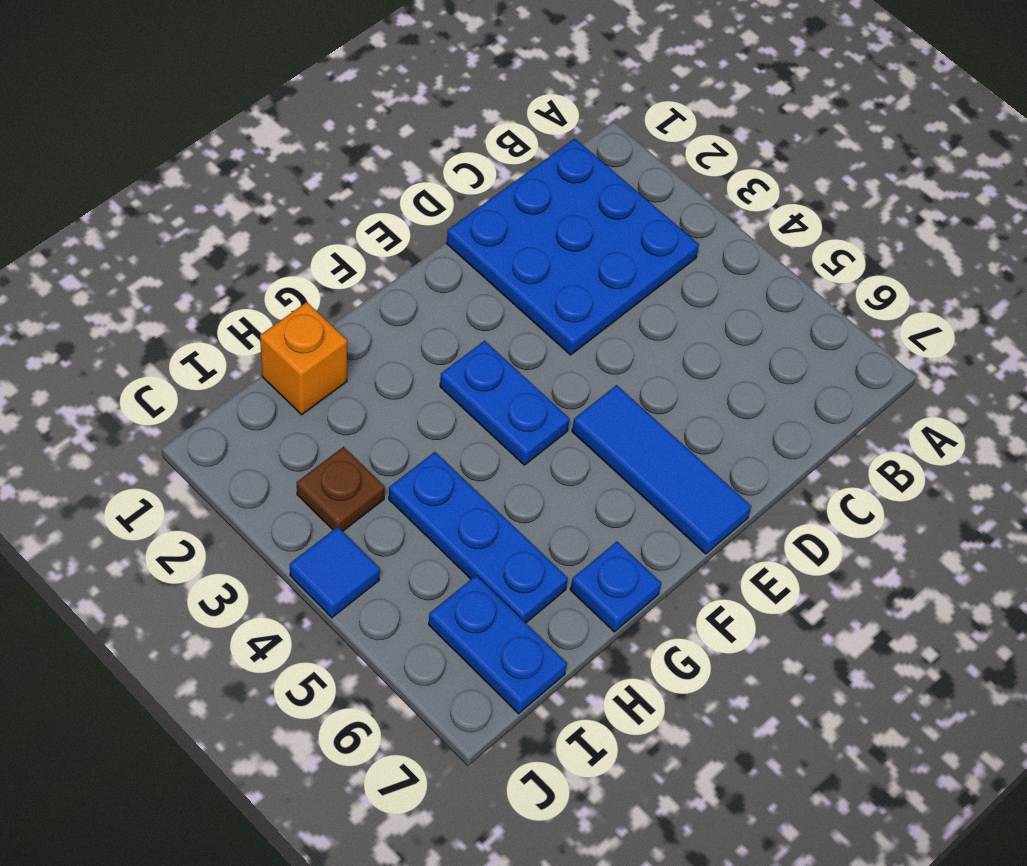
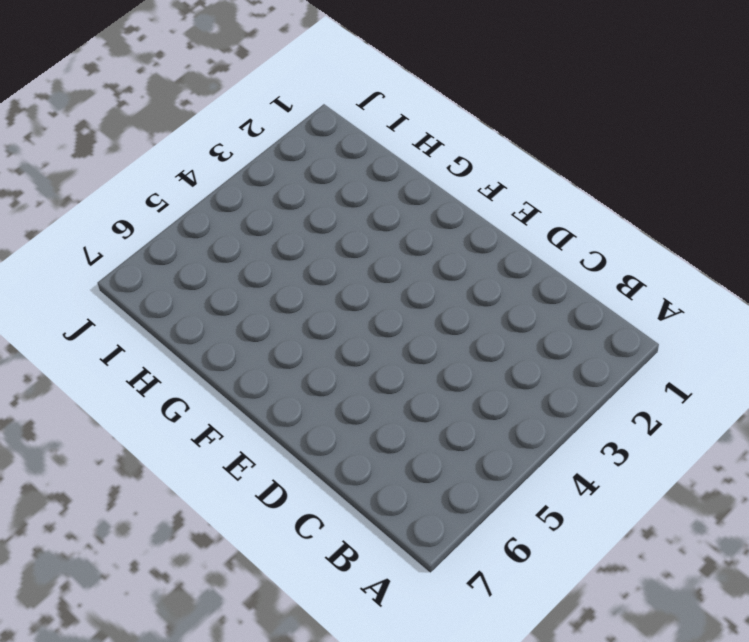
none -> blue plate B1:D3 level 1
none -> blue tile E5:E7 level 1

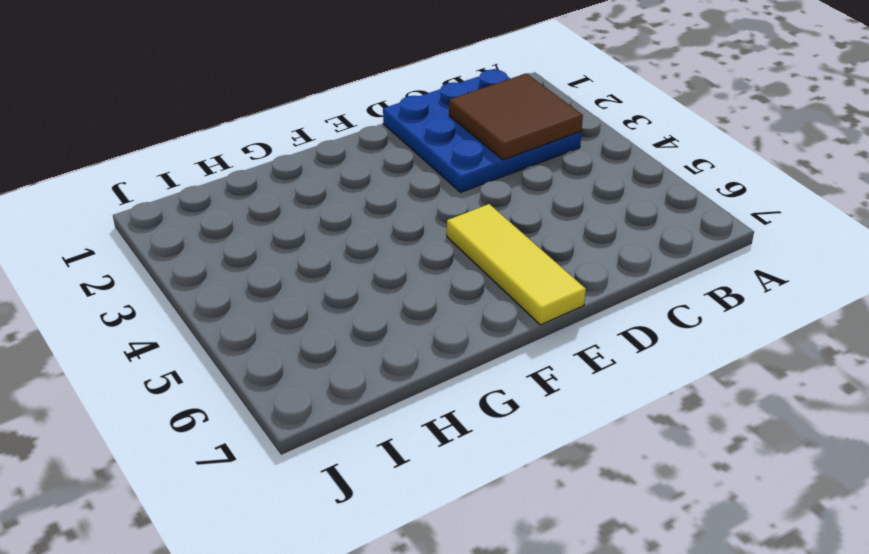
brown tile B2:C3 level 2 -> none
yellow tile E5:E7 level 1 -> blue tile E5:E7 level 1
none -> blue plate F3:F4 level 1
none -> blue plate G7 level 1

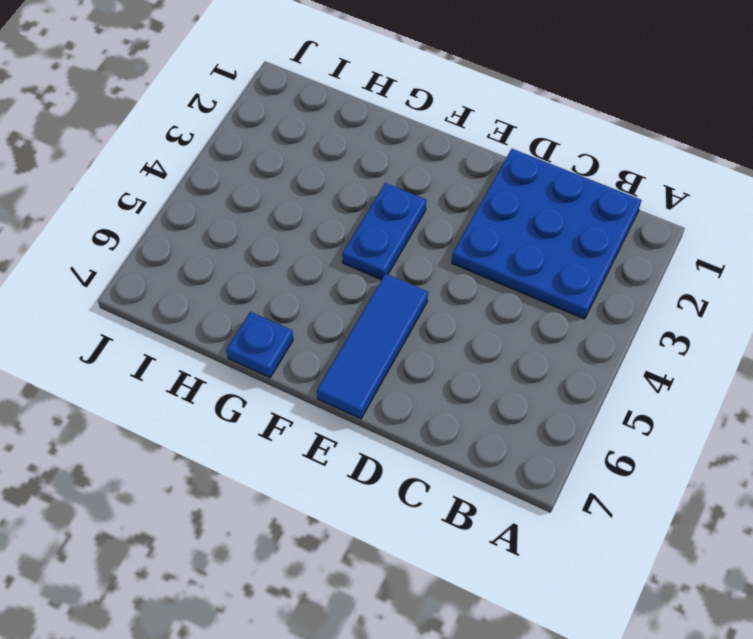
none -> orange brick H1 level 1
none -> blue plate H4:H6 level 1

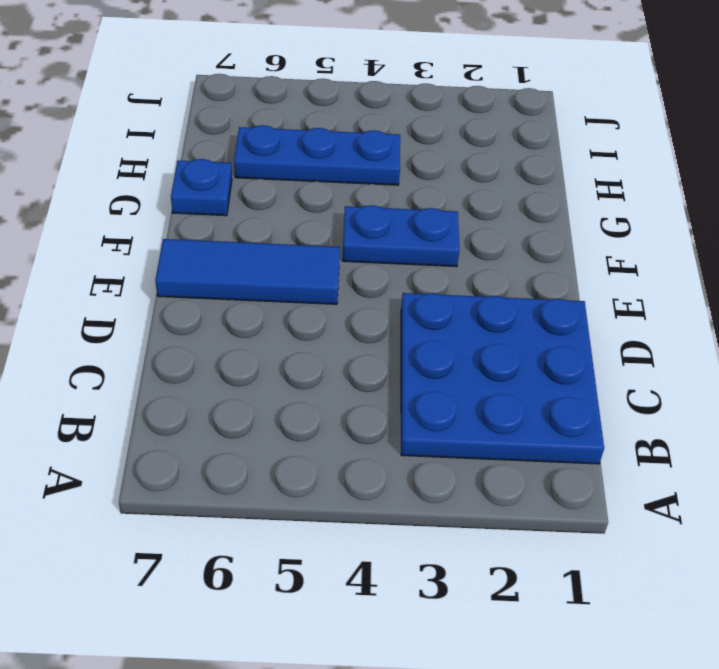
none -> orange brick H1 level 1
none -> brown plate I3 level 1

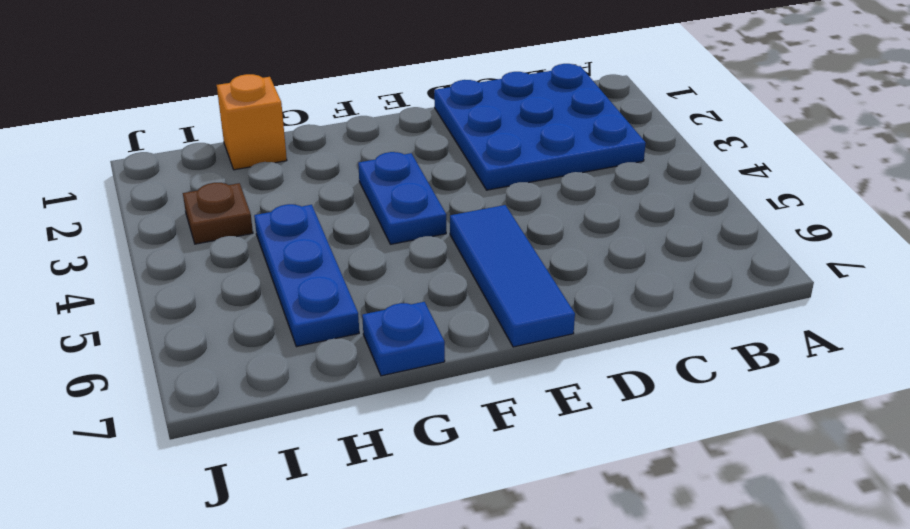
none -> blue plate I6:I7 level 1
none -> blue tile J4 level 1

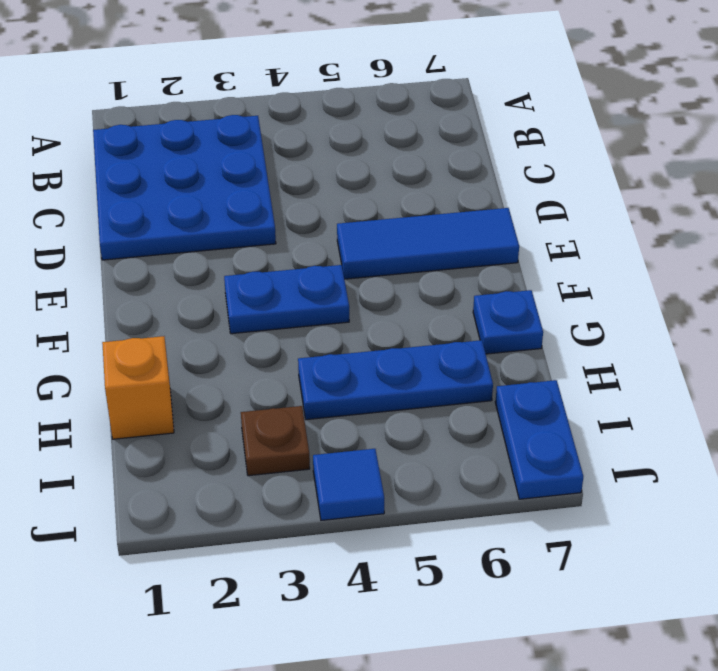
blue plate I7:J7 level 1 -> blue plate I6:I7 level 1

